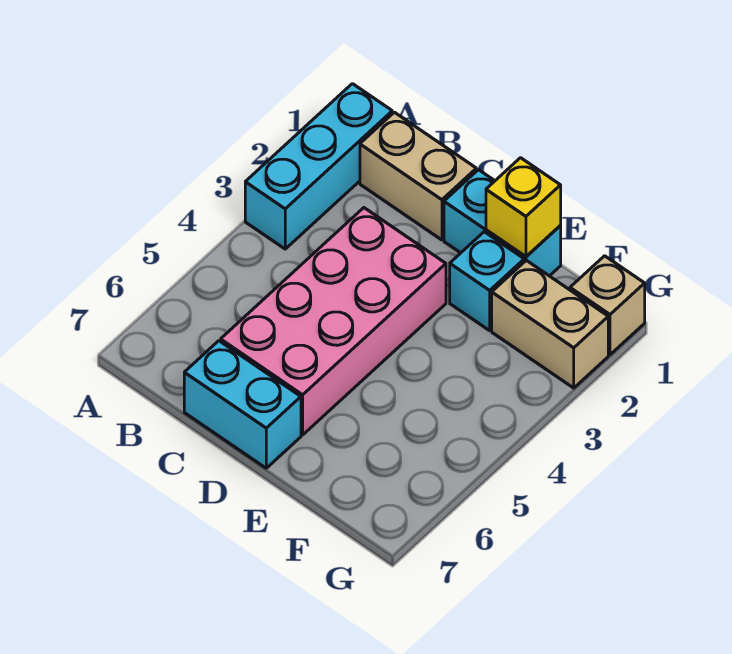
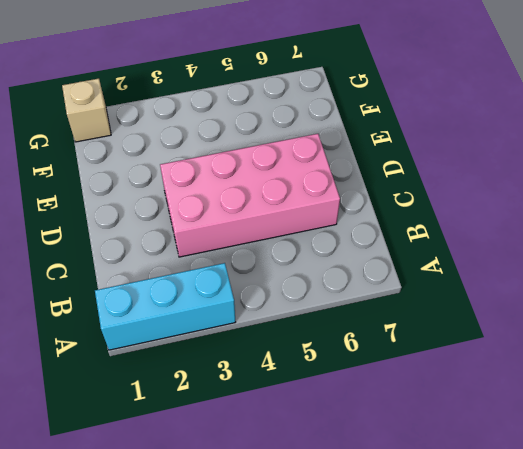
none -> tan brick B1:C1 level 1
none -> cyan brick C7:D7 level 1

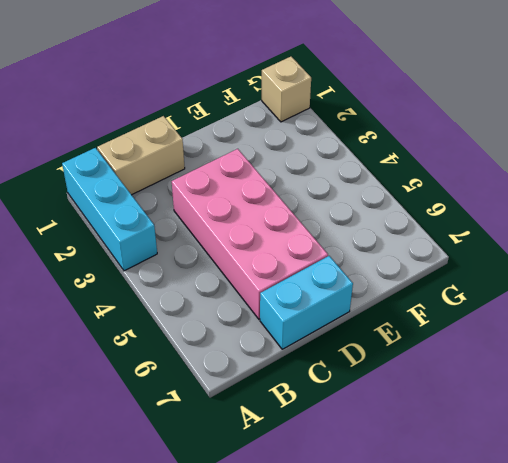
none -> cyan brick D1:E1 level 1
none -> cyan brick E2 level 1

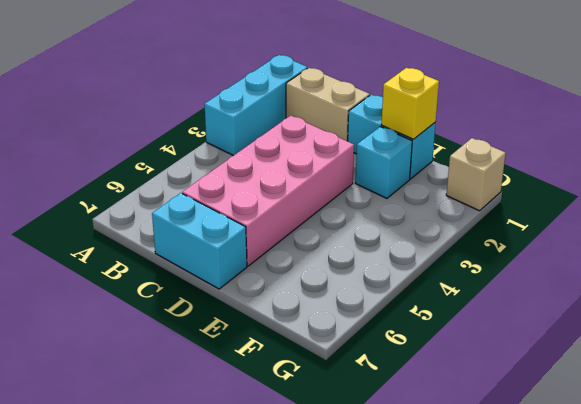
none -> tan brick F2:G2 level 1

